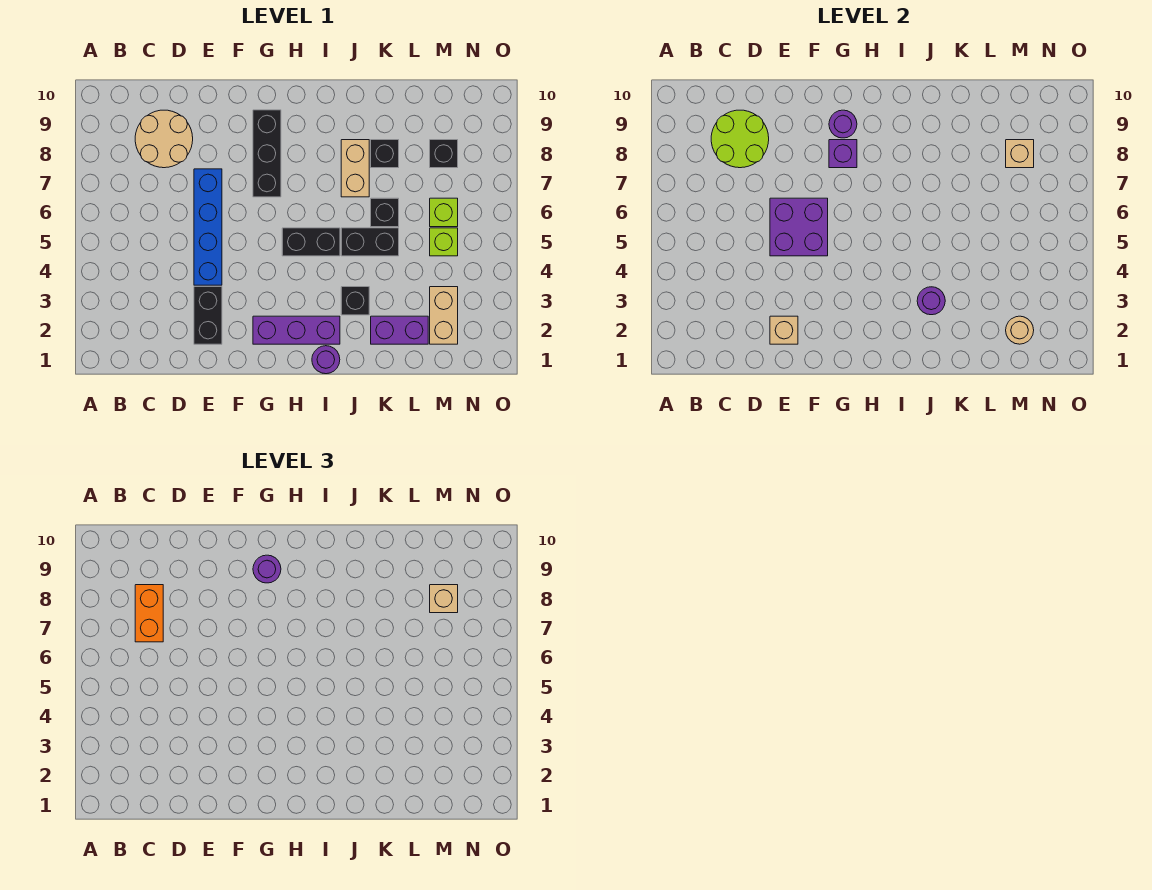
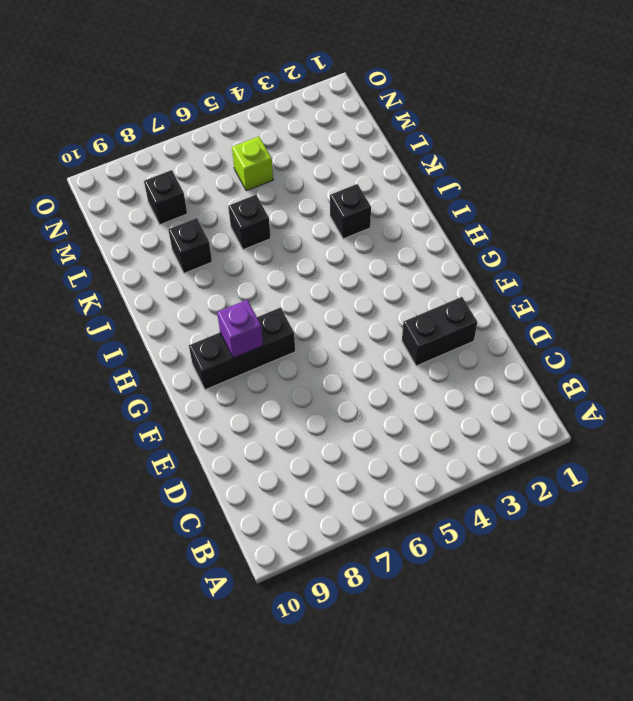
none -> tan round brick C8:D9 level 1
none -> blue brick E4:E7 level 1
none -> purple brick G2:I2 level 1

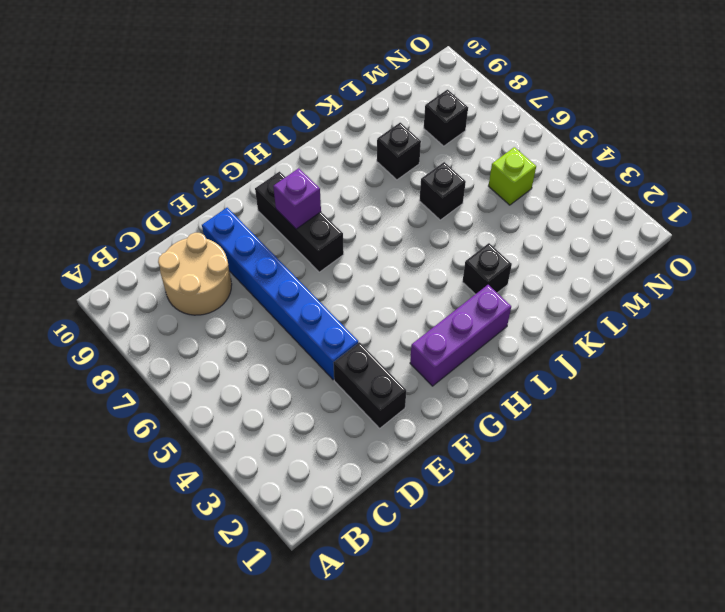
blue brick E4:E9 level 1 -> blue brick E4:E7 level 1
none -> black brick H5:I5 level 1
none -> purple round brick I1 level 1
none -> black brick J5:K5 level 1

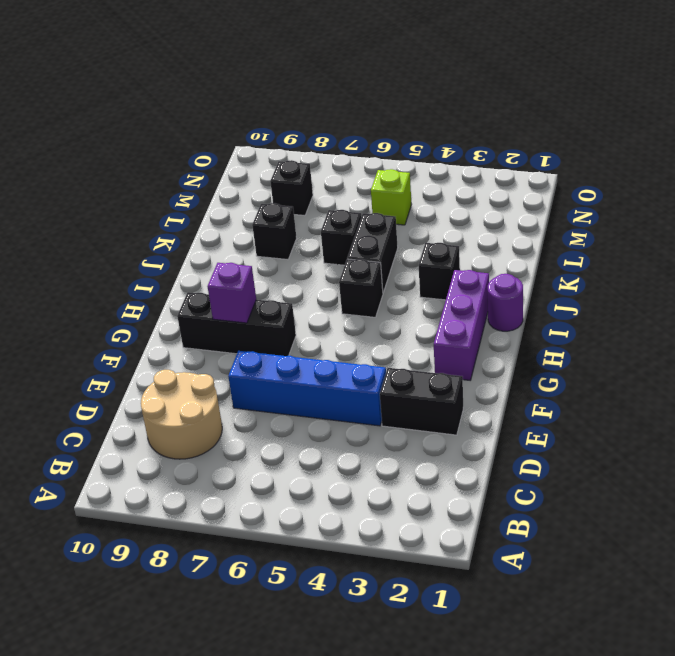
black brick I5 level 1 -> black brick H5:I5 level 1
none -> tan brick J7:J8 level 1
none -> purple brick K2:L2 level 1
none -> tan brick M2:M3 level 1

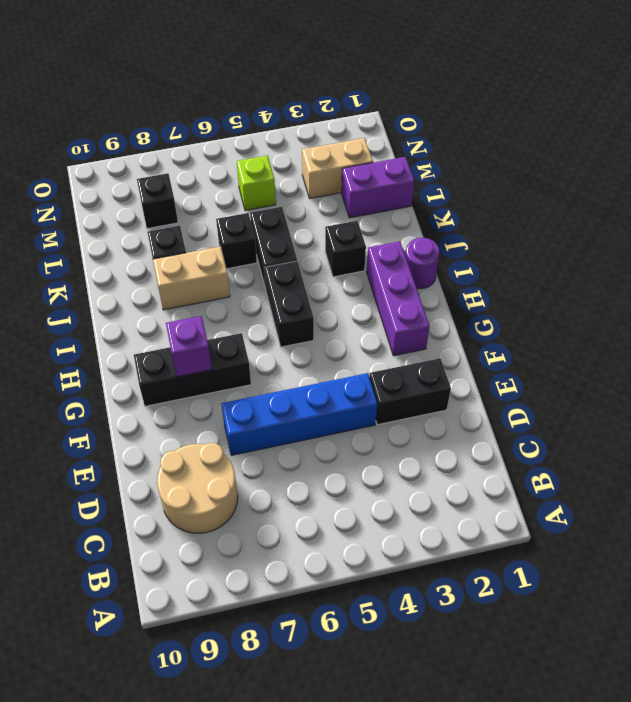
purple brick L1:L2 level 1 -> purple brick K2:L2 level 1
none -> lime brick M6 level 1
none -> lime round brick C8:D9 level 2
none -> tan brick E2 level 2

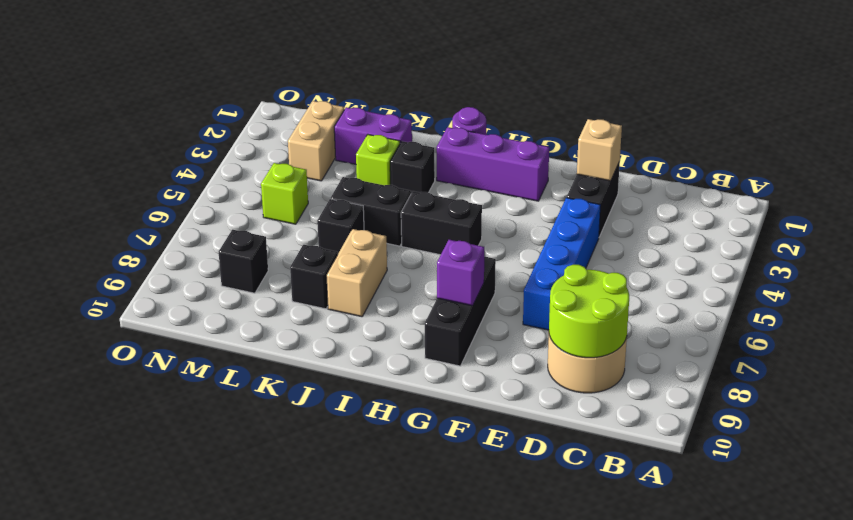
lime brick K3 level 1 -> lime brick M6 level 1
none -> purple brick E5:F6 level 2
none -> purple round brick G9 level 2
none -> purple round brick J3 level 2

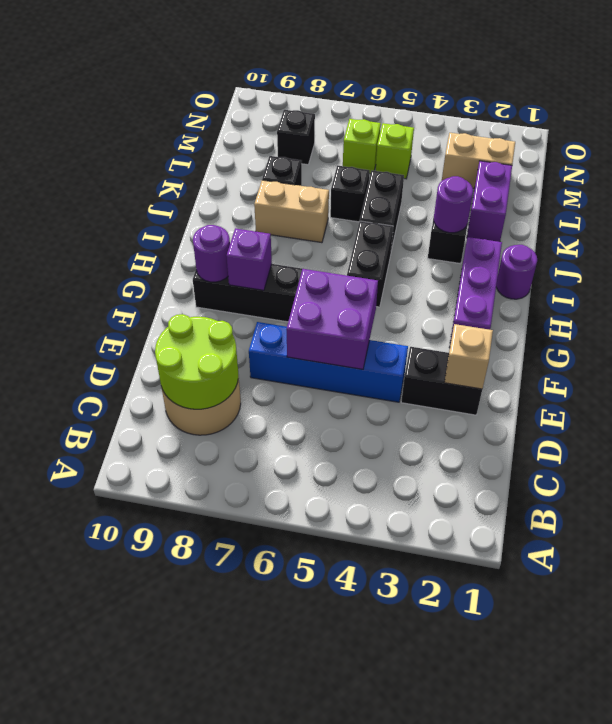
none -> tan round brick M2 level 2
none -> tan brick M8 level 2
none -> orange brick C7:C8 level 3

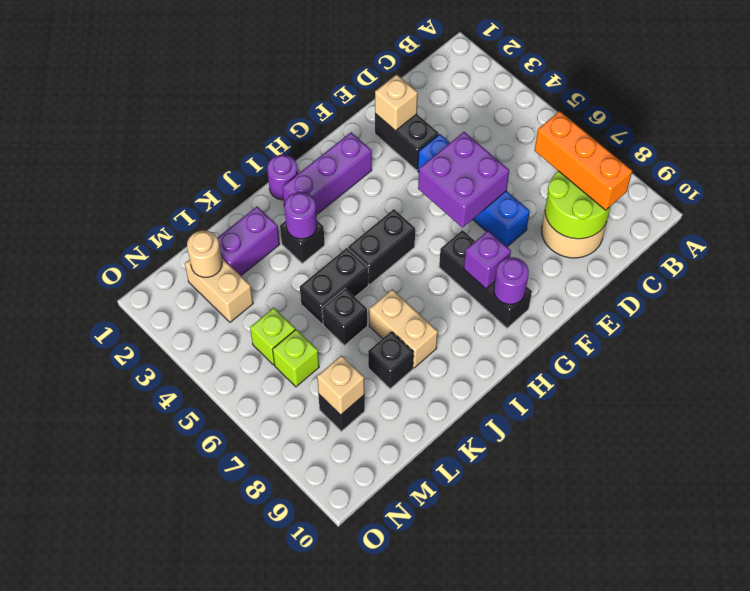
orange brick C7:C9 level 3 -> orange brick C7:C8 level 3
none -> purple round brick G9 level 3
none -> tan brick M8 level 3

